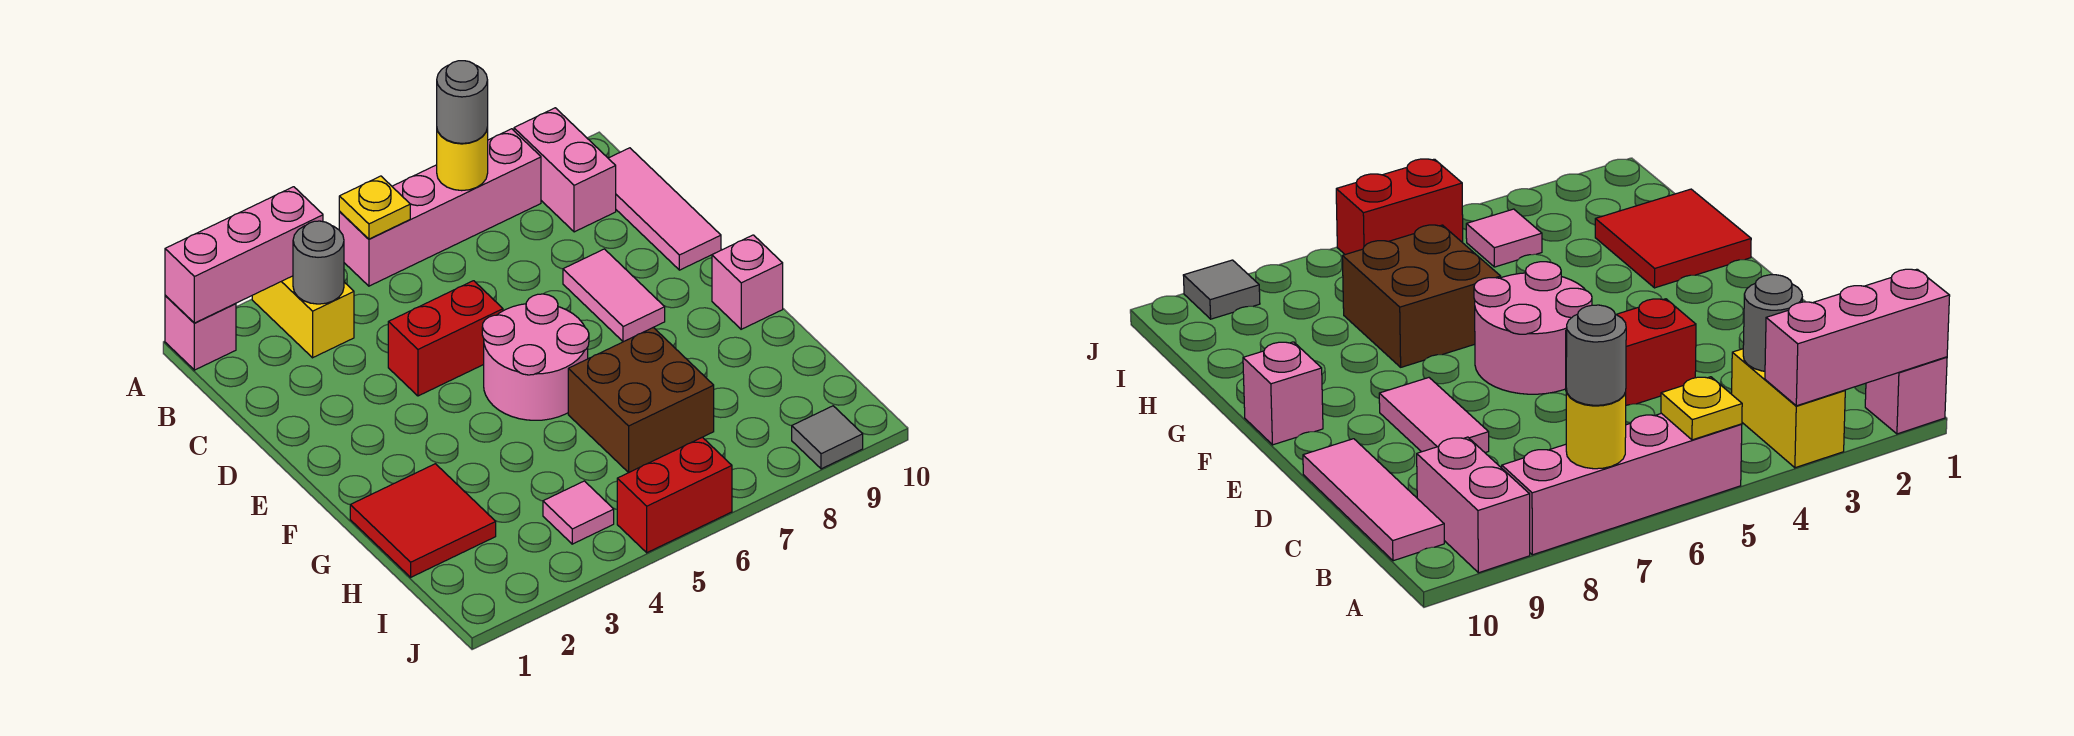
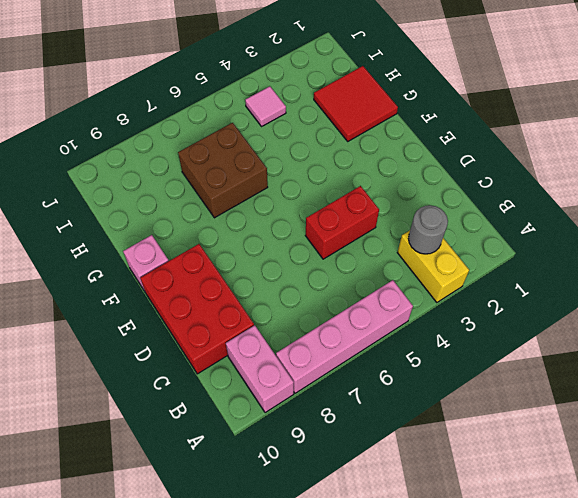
red brick C9:E10 level 1 -> pink tile B10:D10 level 1
none -> pink brick A1 level 1
none -> pink tile D8:E8 level 1
none -> pink round brick E5:F6 level 1

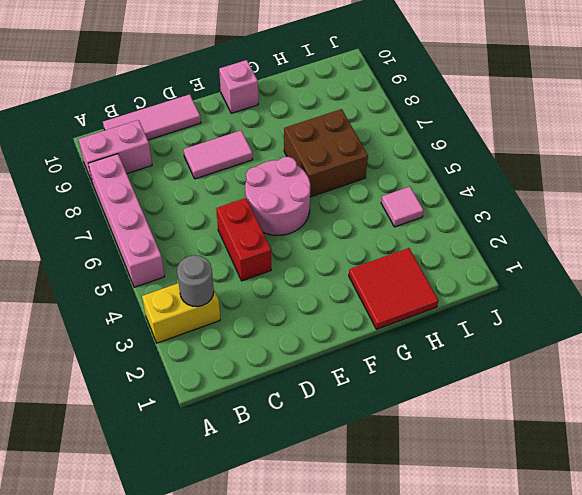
none -> pink brick A1 level 1
none -> red brick J5:J6 level 1
none -> grey tile J9 level 1

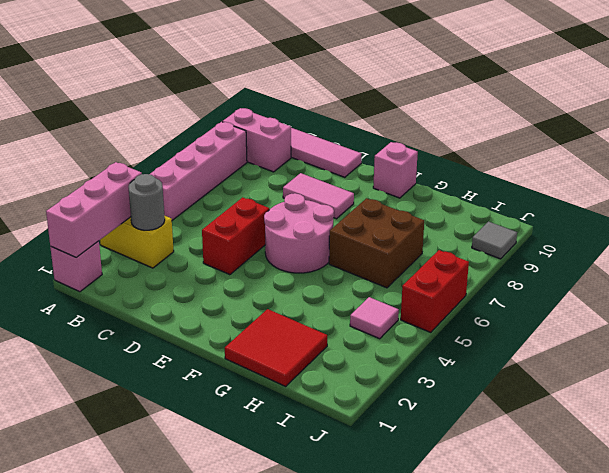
none -> yellow plate A5 level 2
none -> yellow round brick A7 level 2
none -> grey round brick A7 level 3

